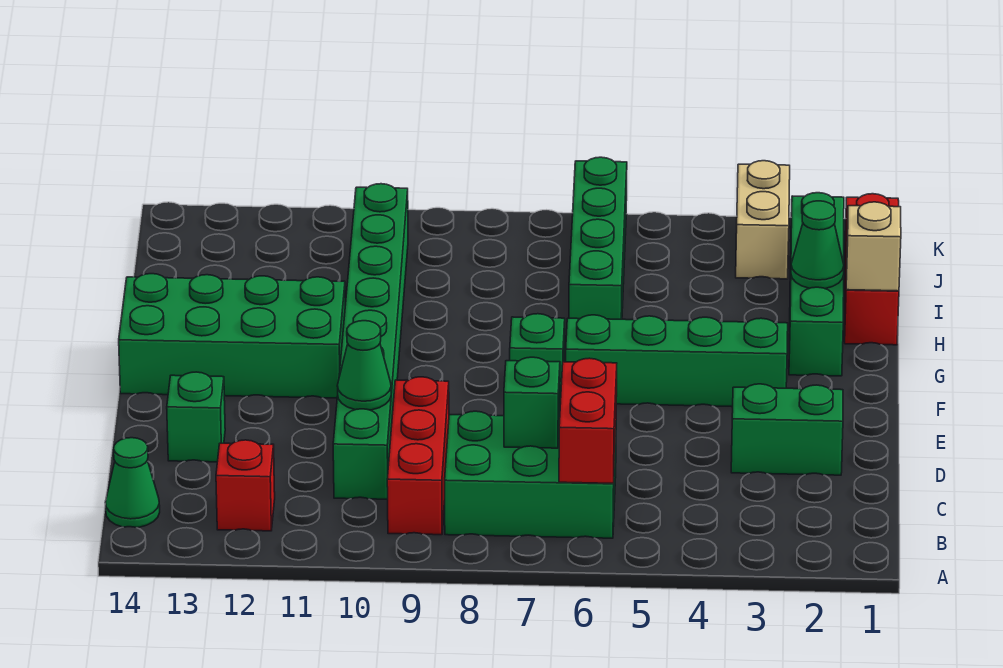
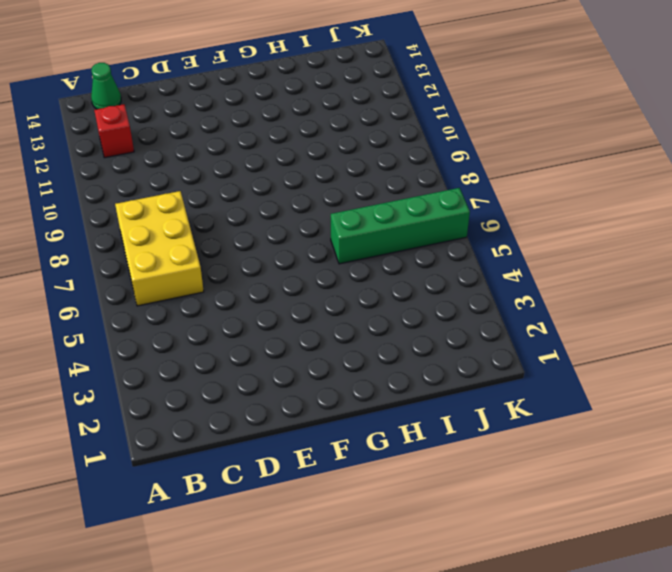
yellow brick B6:C8 level 1 -> green brick B6:C8 level 1
none -> red brick B9:D9 level 1
none -> green brick C10:J10 level 1
none -> green brick D2:D3 level 1

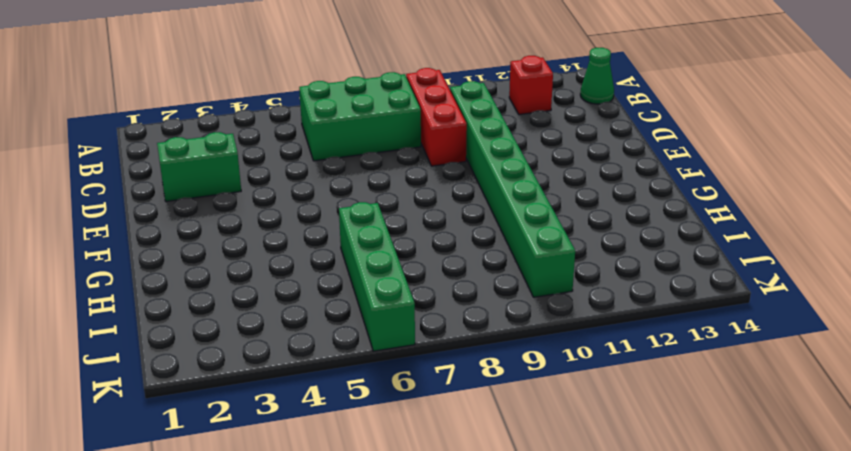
none -> green brick D13 level 1
none -> green brick F3:F6 level 1
none -> green brick F7 level 1

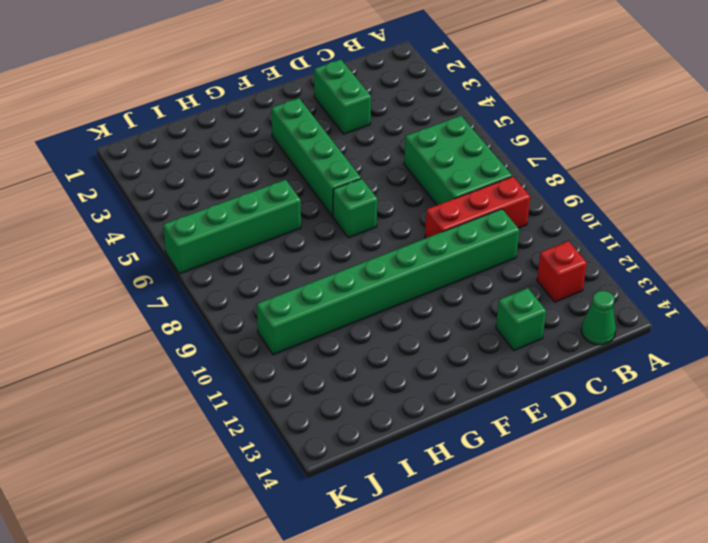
none -> green brick F11:G14 level 1
none -> green brick G2:J2 level 1
none -> red brick H1:J1 level 1

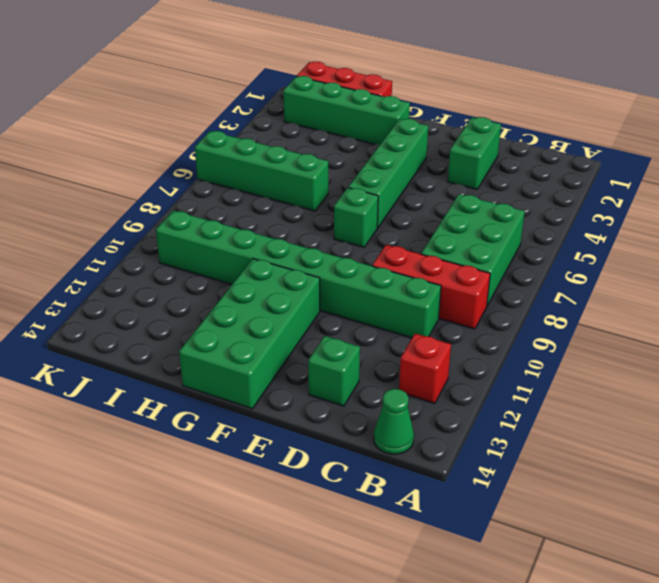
none -> tan brick J3:K3 level 1
none -> red brick B6:C6 level 2
none -> green brick C7 level 2

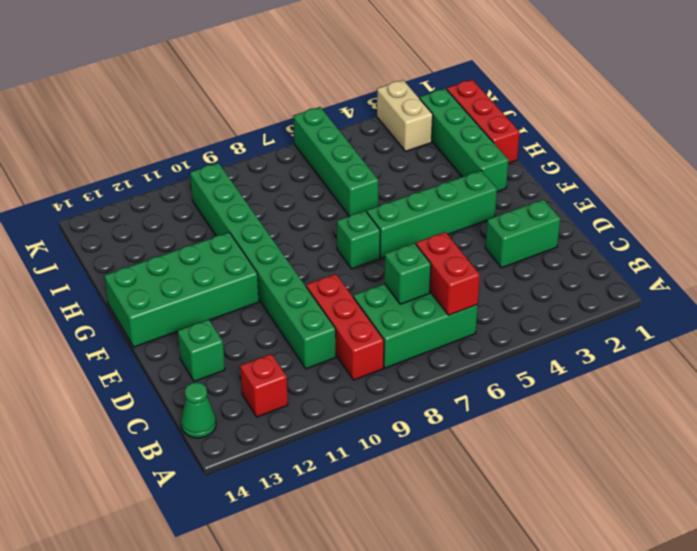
none -> green cone D10 level 2
none -> tan brick H1 level 2
none -> green cone H2 level 2

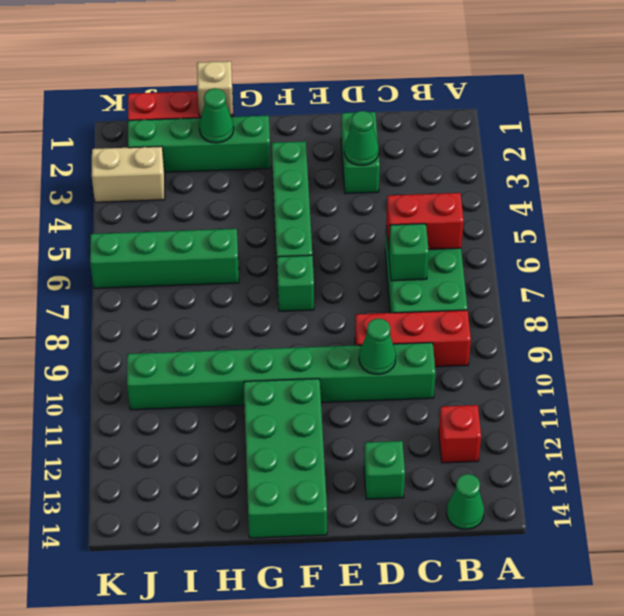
green cone D3 level 2 -> none

